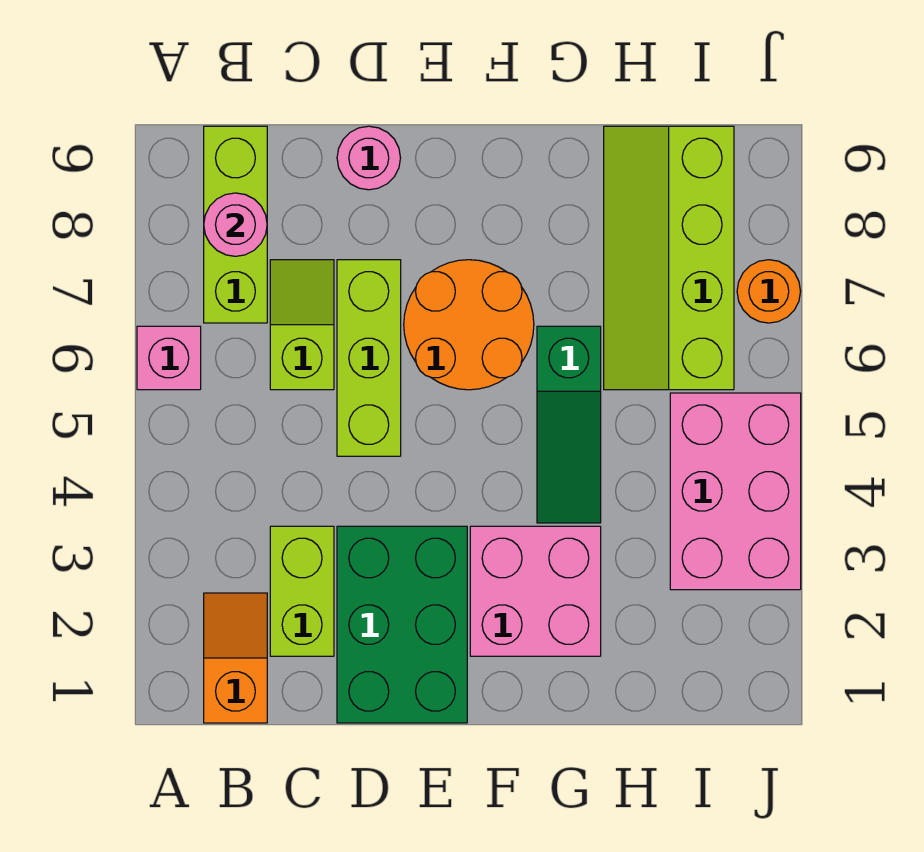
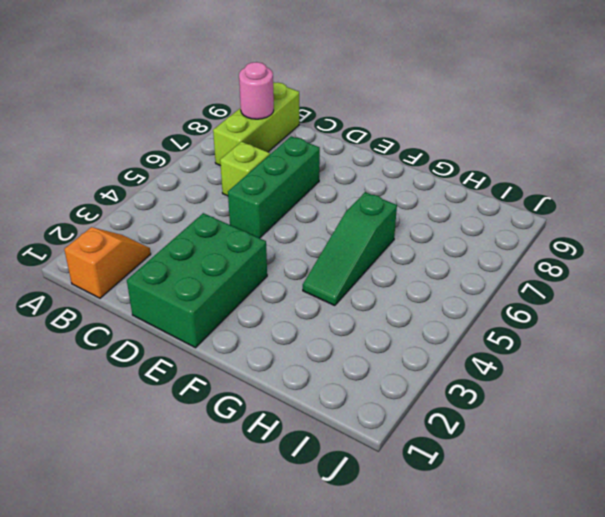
green brick D5:D7 level 1 -> lime brick D5:D7 level 1
none -> pink brick A6 level 1
none -> lime brick C2:C3 level 1
none -> pink round brick D9 level 1

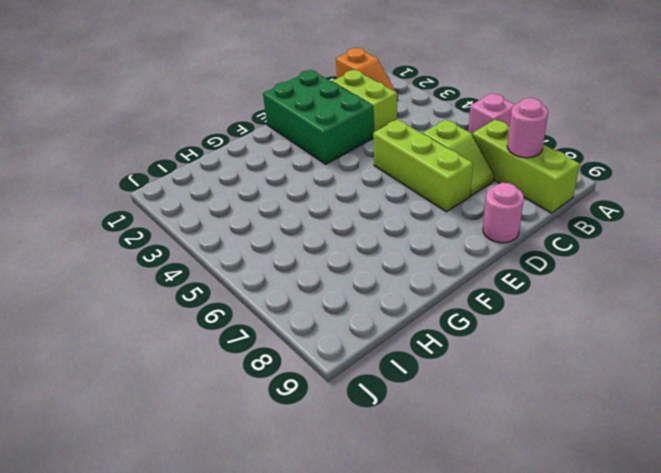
none -> orange round brick E6:F7 level 1
none -> pink brick F2:G3 level 1
none -> green slope G4:G6 level 1 top 6

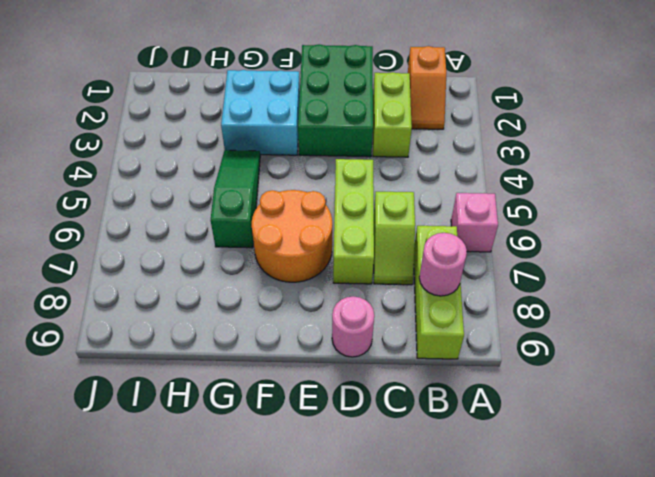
cyan brick F2:G3 level 1 -> pink brick F2:G3 level 1
none -> lime slope H6:I9 level 1 top I
none -> pink brick I3:J5 level 1
none -> orange round brick J7 level 1

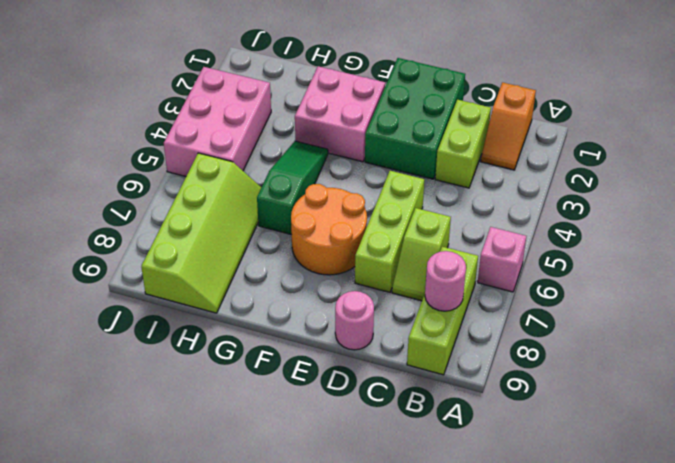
none -> orange round brick J7 level 1

